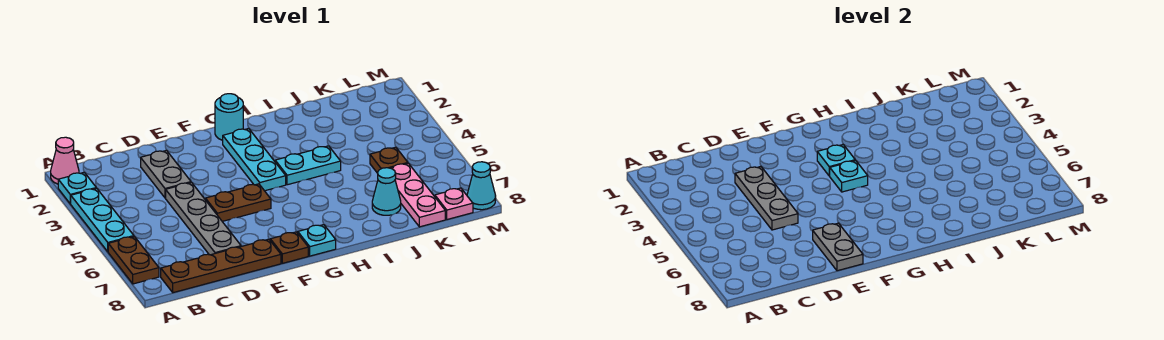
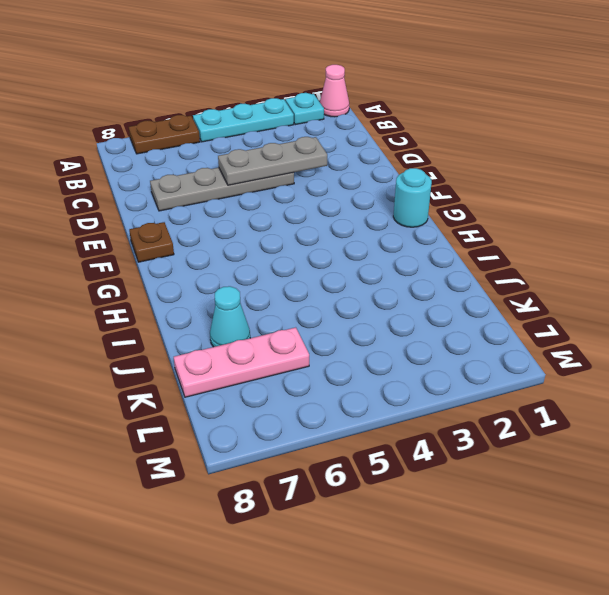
none -> brown plate B8:E8 level 1
none -> grey plate D2:D3 level 1
none -> brown plate E5:F5 level 1

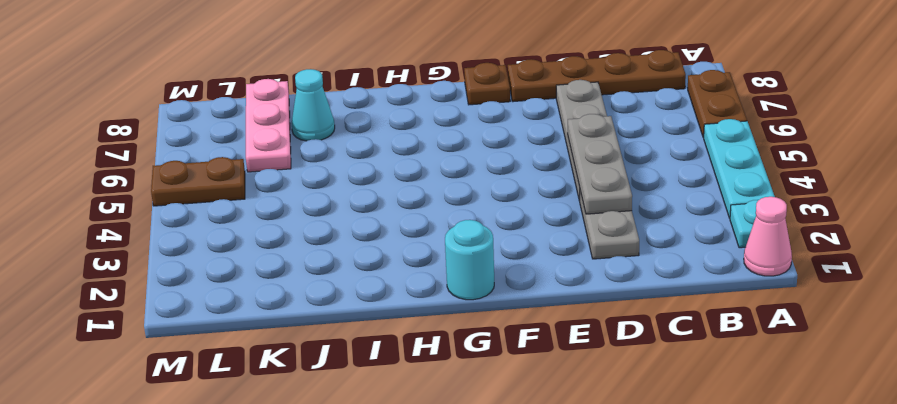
brown plate L5:M5 level 1 -> brown plate E5:F5 level 1
none -> cyan plate G2:G4 level 1
none -> cyan plate G8 level 1
none -> cyan plate H4:I4 level 1

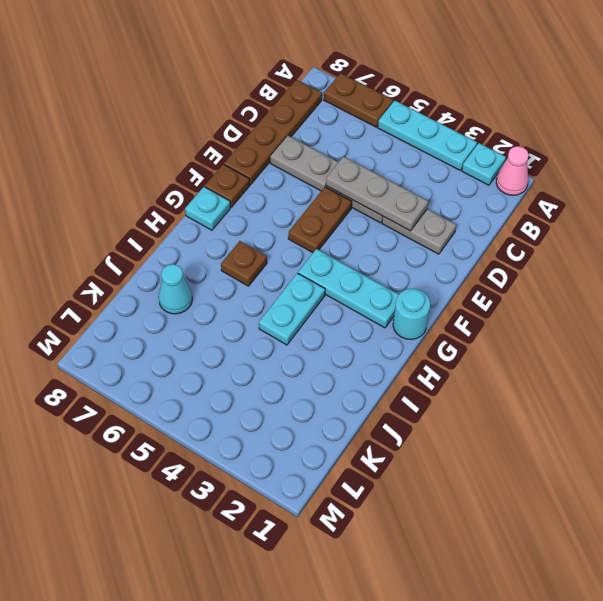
brown plate H6 level 1 -> brown plate K5 level 1
none -> pink plate K6:K8 level 1
none -> pink plate L8 level 1
none -> cyan cone M8 level 1

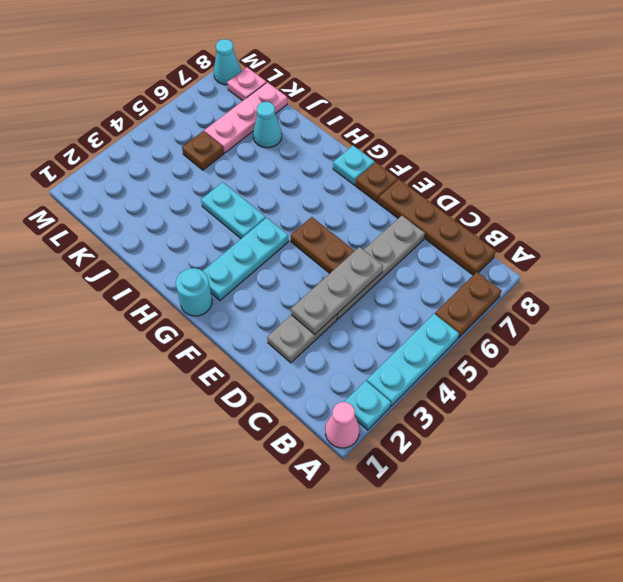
none -> grey plate E7:E8 level 2
none -> cyan plate G3 level 2
none -> cyan plate G4 level 2

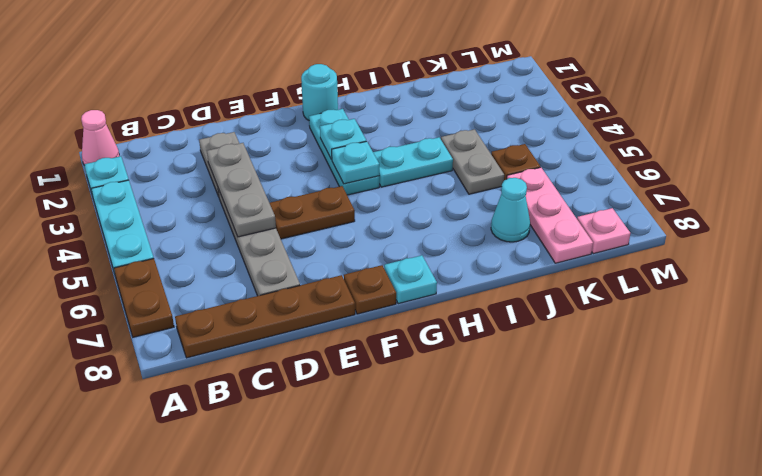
grey plate J4:J5 level 1 -> grey plate E7:E8 level 2
none -> cyan cone M8 level 1

